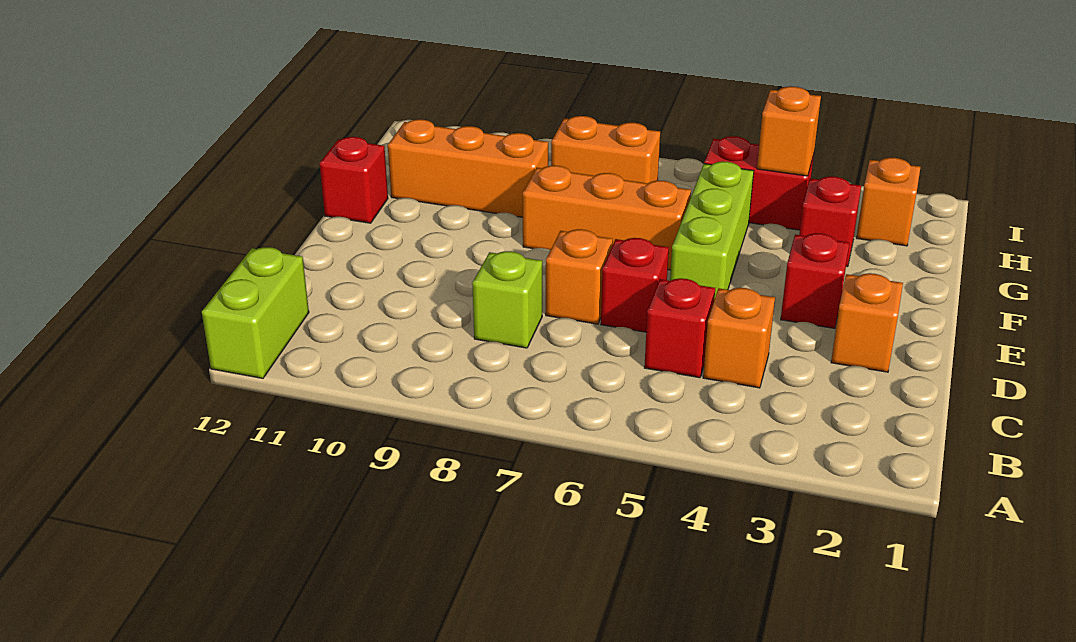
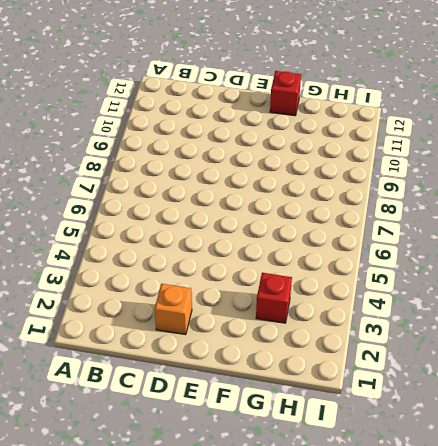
none -> lime brick A12:B12 level 1
none -> orange brick C4 level 1
none -> red brick C5 level 1

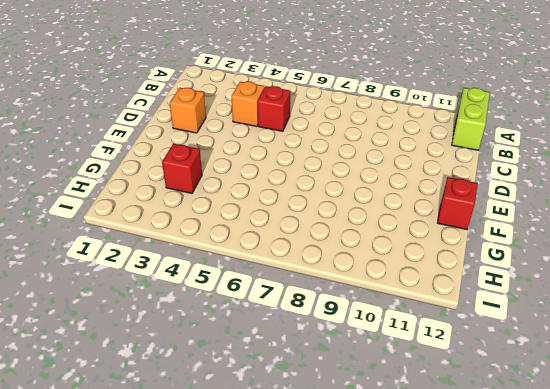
none -> lime brick C8 level 1
none -> red brick D6 level 1
none -> orange brick D7 level 1

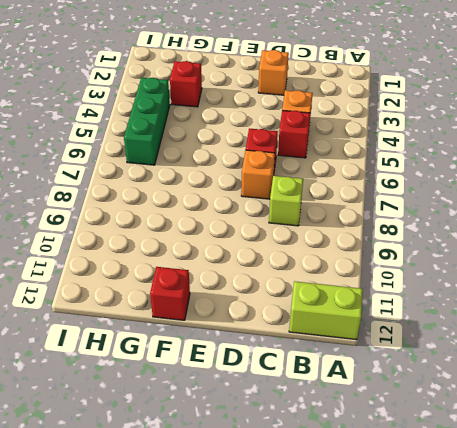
green brick H4:H6 level 1 -> red brick H4:H5 level 1
none -> red brick E3 level 1
none -> lime brick E5:G5 level 1
none -> orange brick F6:F8 level 1

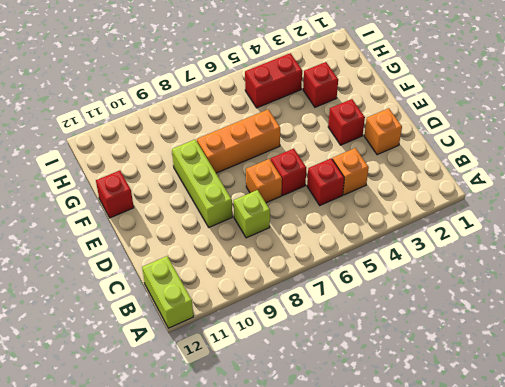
lime brick D9:F9 level 1 -> lime brick E5:G5 level 1
none -> orange brick G9:G11 level 1
none -> orange brick H2 level 1
none -> orange brick H7:H8 level 1

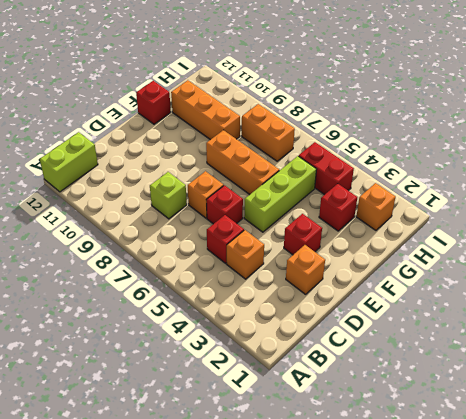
none -> orange brick H4 level 2

